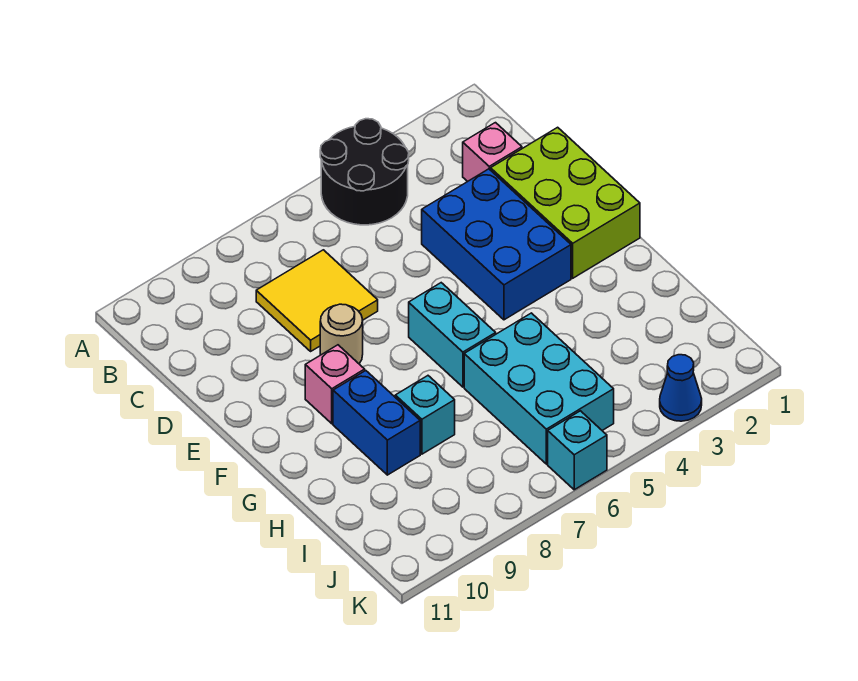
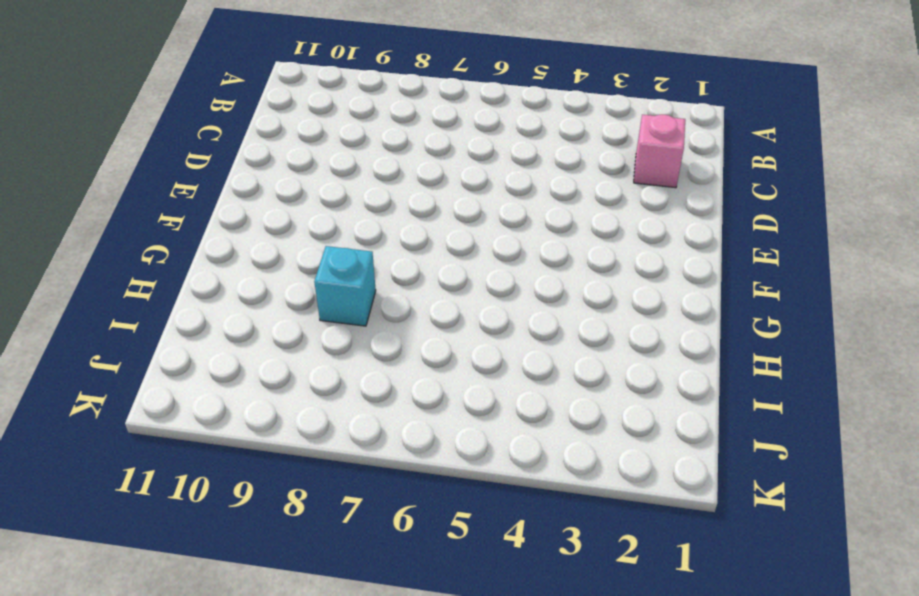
none -> black round brick A4:B5 level 1
none -> yellow tile C7:D8 level 1
none -> lime brick D1:F2 level 1

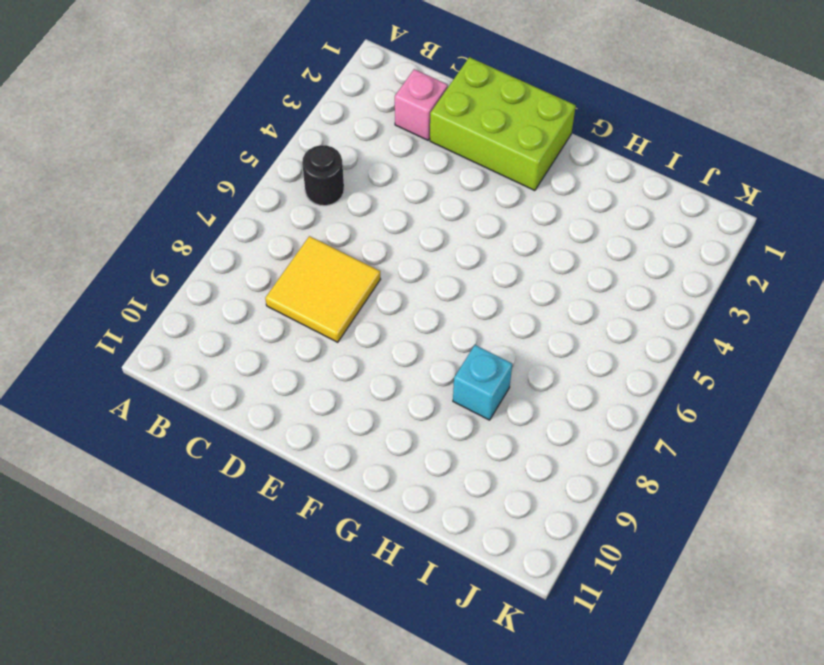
black round brick B5 level 1 -> black round brick A4:B5 level 1
none -> blue brick D3:F4 level 1
none -> tan round brick E8 level 1
none -> cyan brick F6:G6 level 1

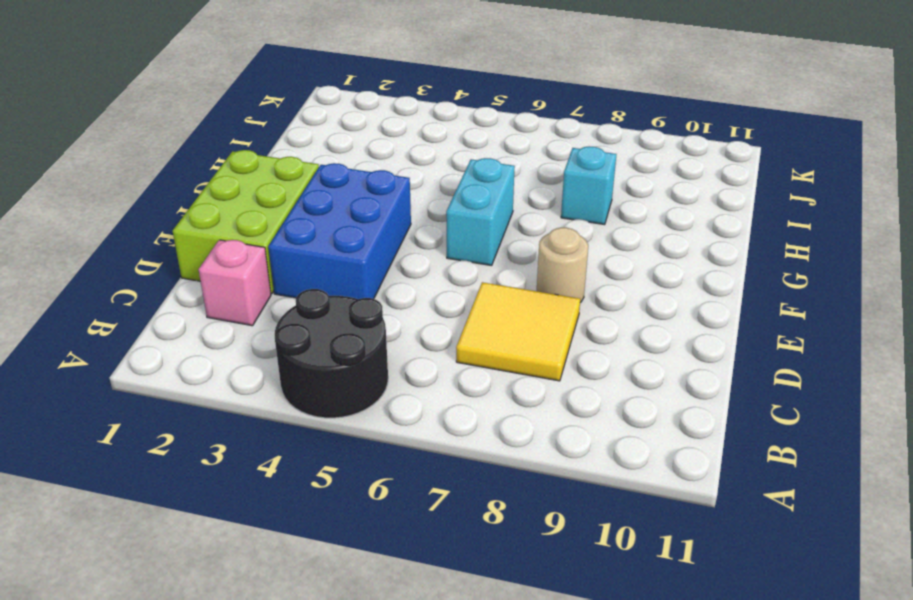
none -> pink brick F9 level 1
none -> blue brick G9:H9 level 1
none -> cyan brick H5:J6 level 1

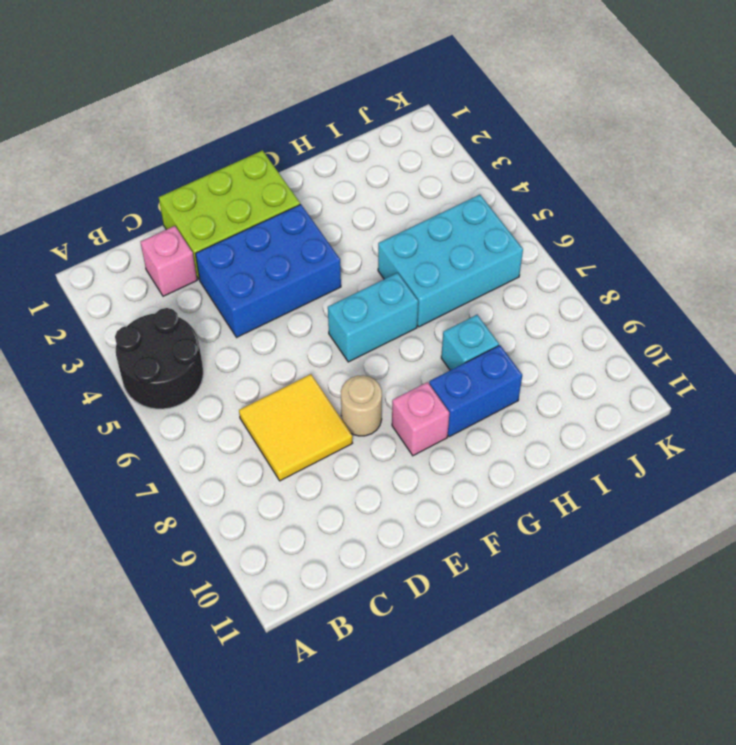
none -> blue cone K3 level 1
none -> cyan brick K6 level 1

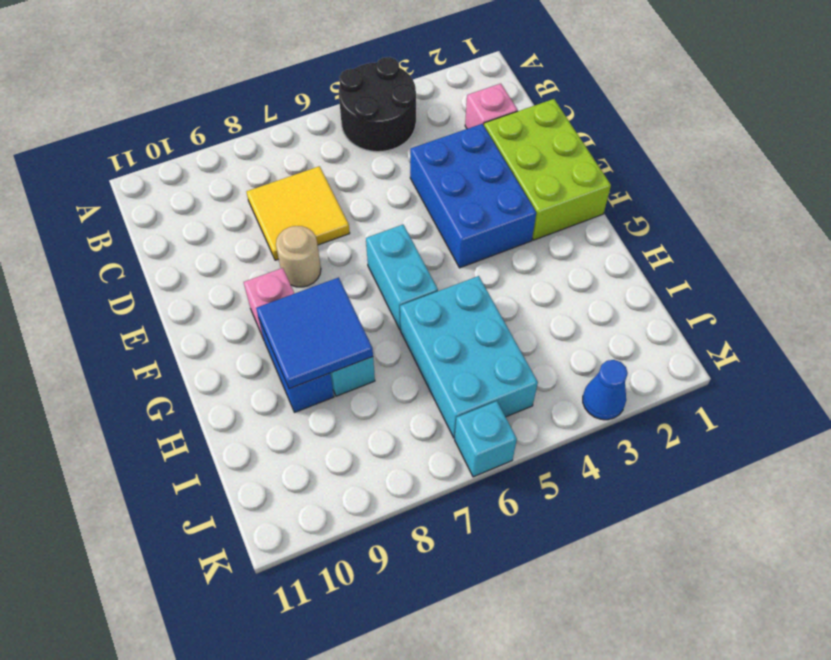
blue tile G8:H9 level 2 -> none

